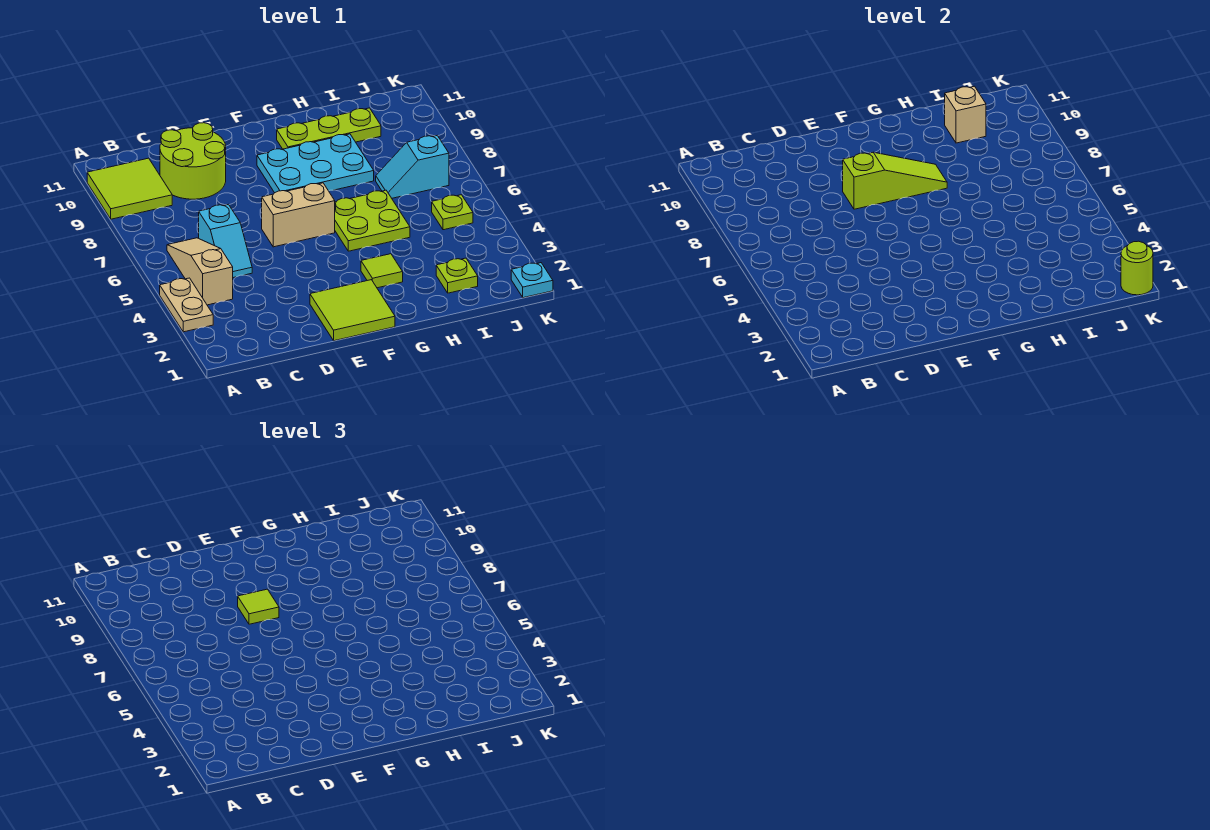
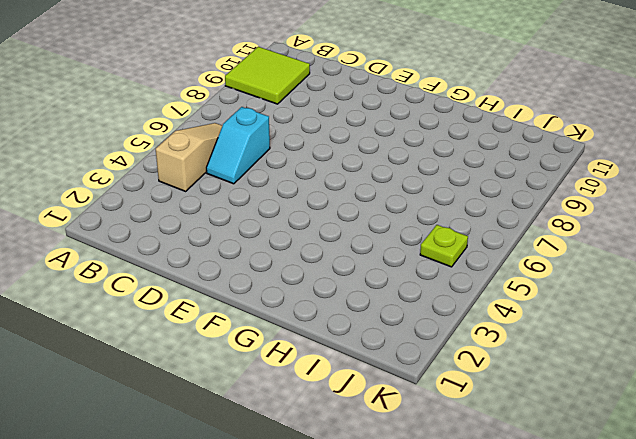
none -> tan plate A3:A4 level 1
none -> lime round brick C9:D10 level 1
none -> lime tile E1:F2 level 1

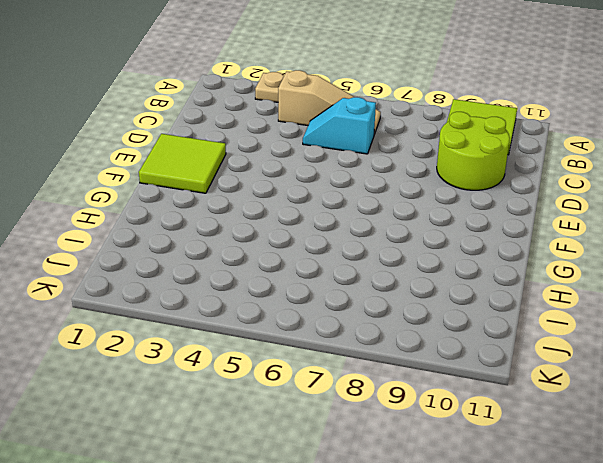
none -> tan brick E6:F6 level 1
none -> cyan plate F8:H9 level 1
none -> lime tile G3 level 1

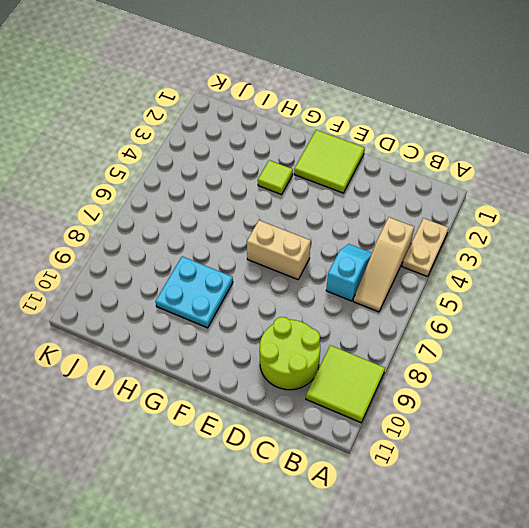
cyan plate G8:H9 level 1 -> cyan plate F8:H9 level 1
none -> lime plate G5:H6 level 1
none -> lime plate G10:I10 level 1
none -> lime plate I2 level 1

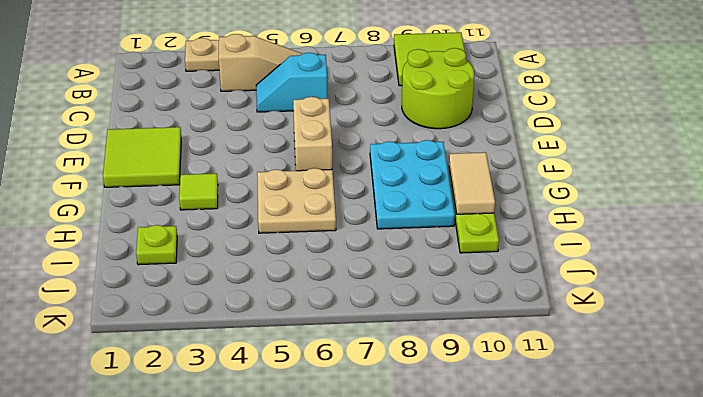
tan plate G5:H6 level 1 -> lime plate G5:H6 level 1
tan tile G10:H10 level 2 -> none
none -> cyan slope I7:J7 level 1 top J
none -> lime plate J5 level 1
none -> cyan plate K1 level 1

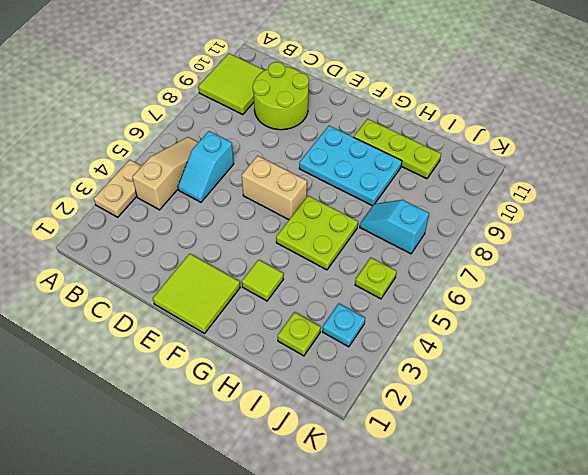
cyan plate J3 level 1 -> cyan plate K1 level 1
none -> lime slope E8:G8 level 2 top E
none -> tan brick I10 level 2
none -> lime round brick K1 level 2

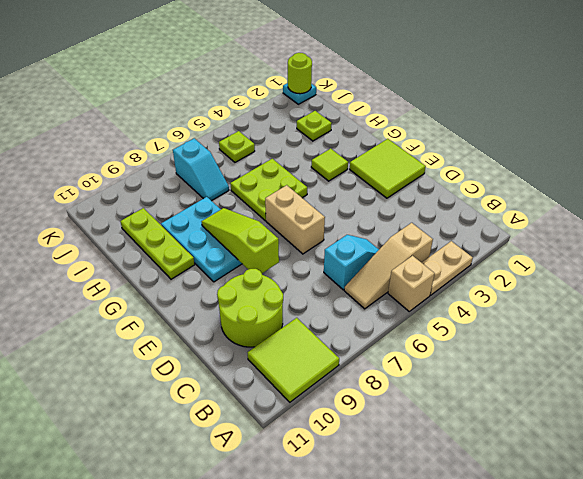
tan brick A5 level 1 -> tan brick I10 level 2
none -> lime tile E8 level 3

